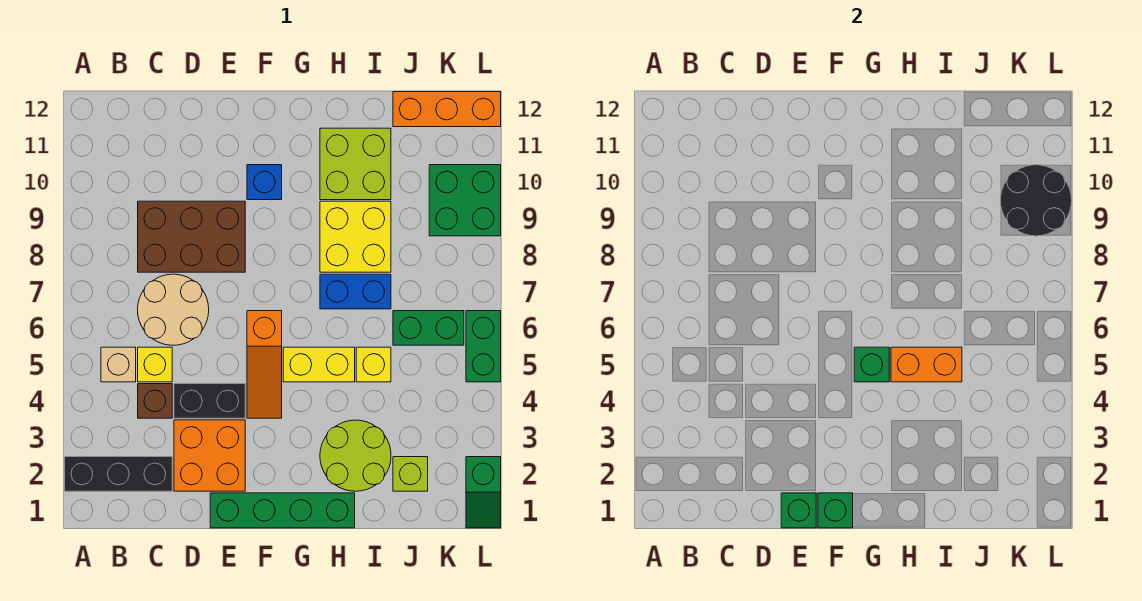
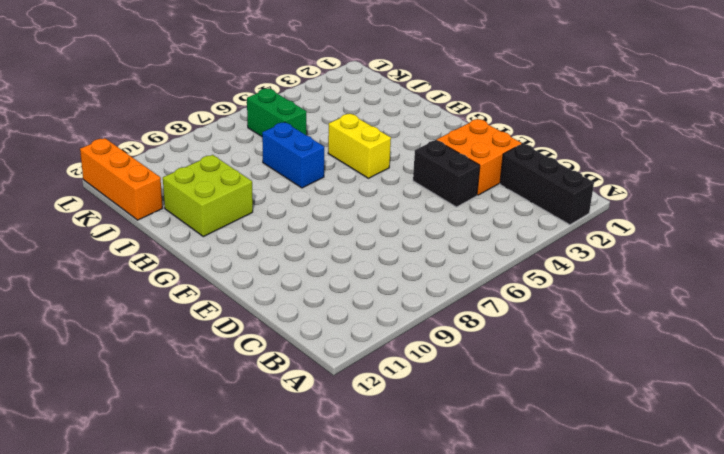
none -> tan brick B5 level 1
none -> brown brick C4 level 1
none -> yellow brick C5 level 1

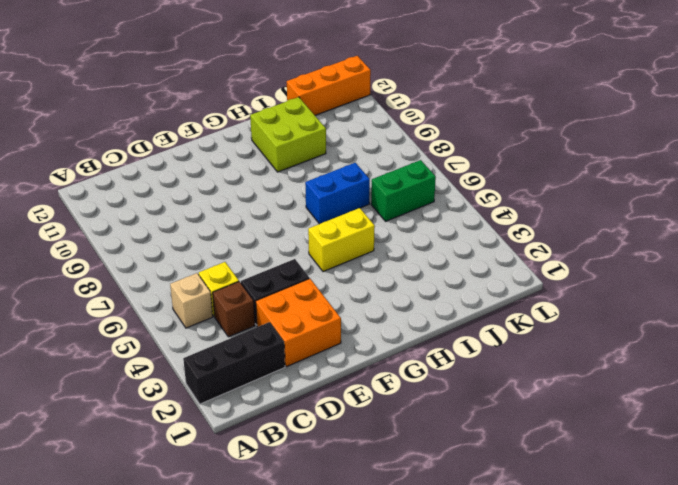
none -> tan round brick C6:D7 level 1
none -> brown brick C8:E9 level 1
none -> green brick E1:H1 level 1

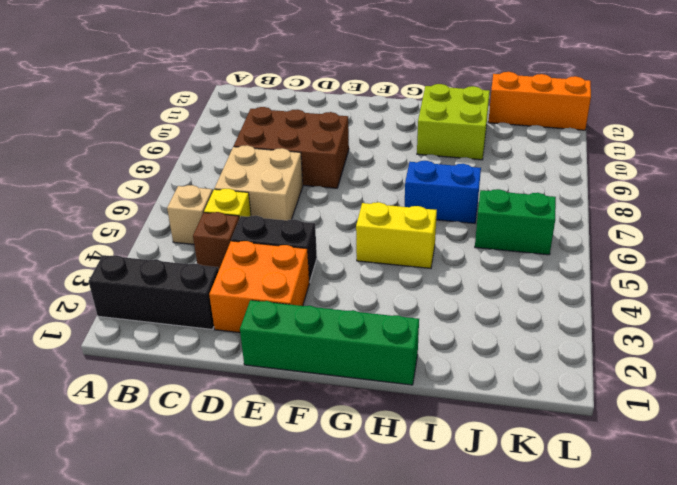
tan brick C6:D7 level 1 -> tan round brick C6:D7 level 1
none -> orange slope F4:F6 level 1 top 6
none -> blue brick F10 level 1
none -> lime round brick H2:I3 level 1

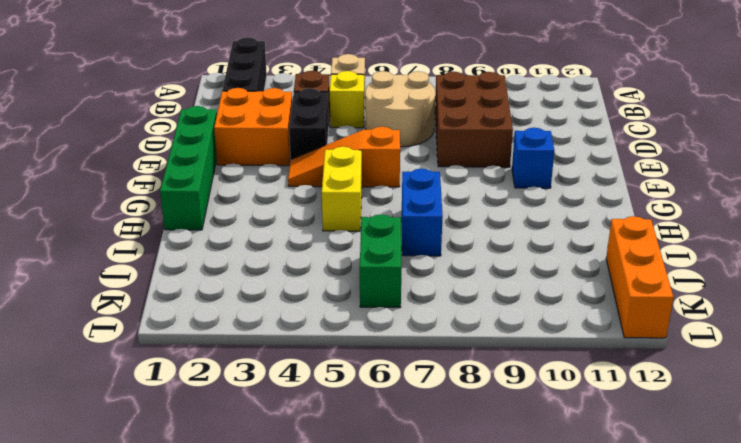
none -> lime round brick H2:I3 level 1
none -> yellow brick H8:I9 level 1
none -> lime brick H10:I11 level 1

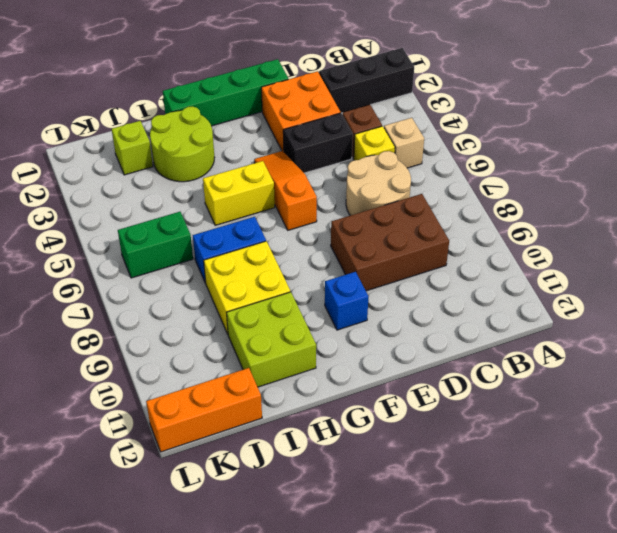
none -> yellow brick I5 level 1
none -> green brick K9:L10 level 1
none -> green slope L1:L2 level 1 top 2

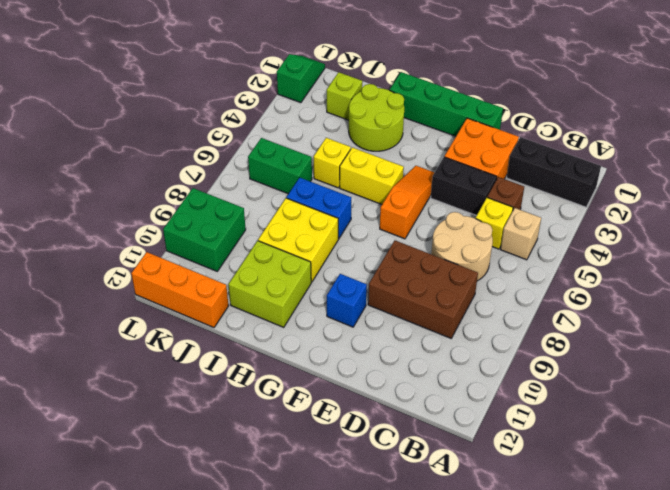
none -> green brick L5:L6 level 1
none -> green brick E1 level 2
none -> green brick F1 level 2

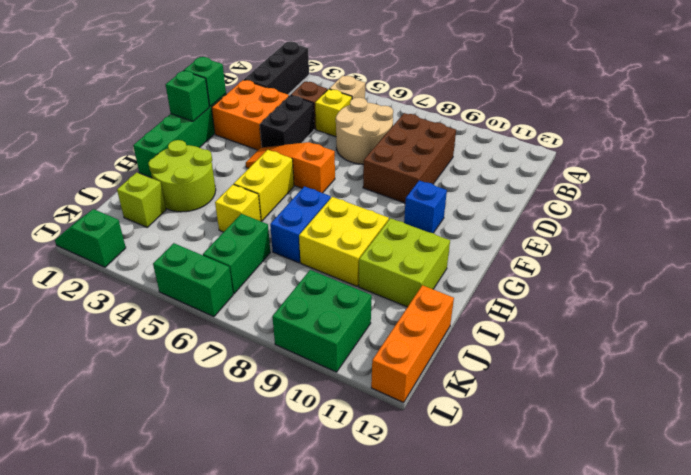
none -> green brick G5 level 2
none -> orange brick H5:I5 level 2
none -> black round brick K9:L10 level 2

